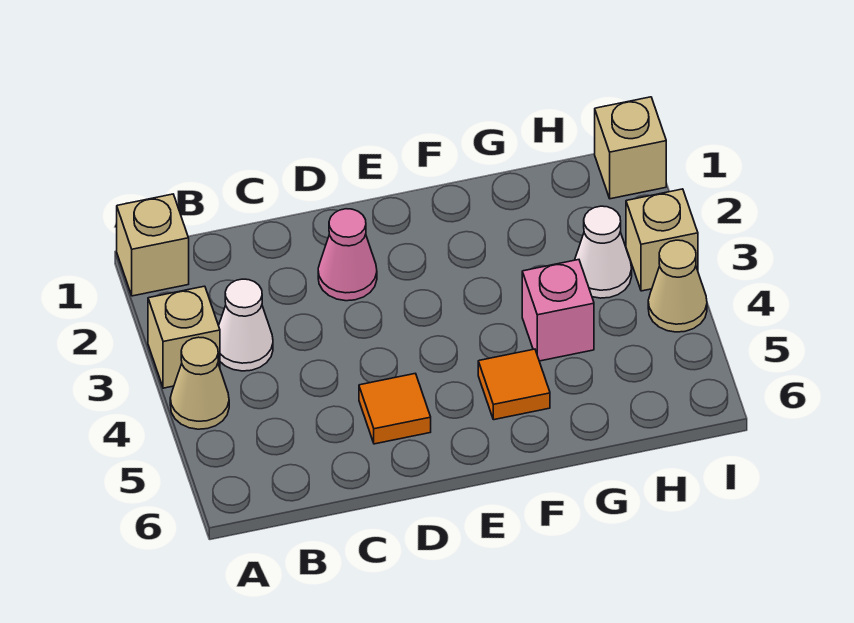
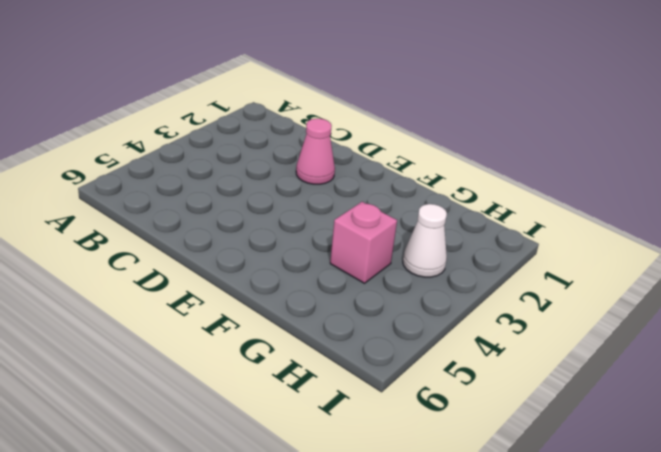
none -> tan brick A1 level 1
none -> tan brick A3 level 1
none -> tan cone A4 level 1

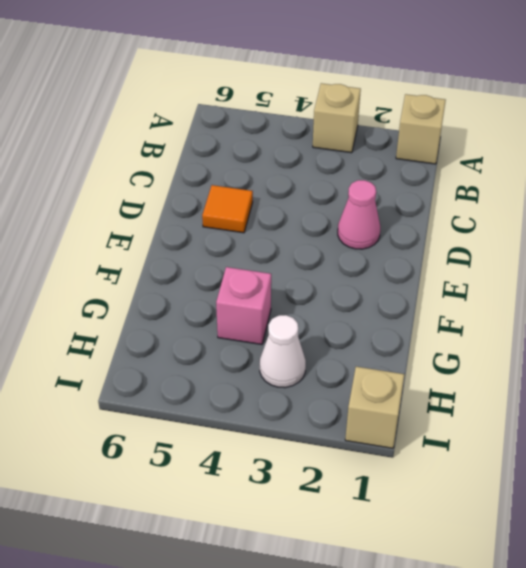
none -> tan cone A4 level 1
none -> white cone B3 level 1
none -> orange tile F5 level 1

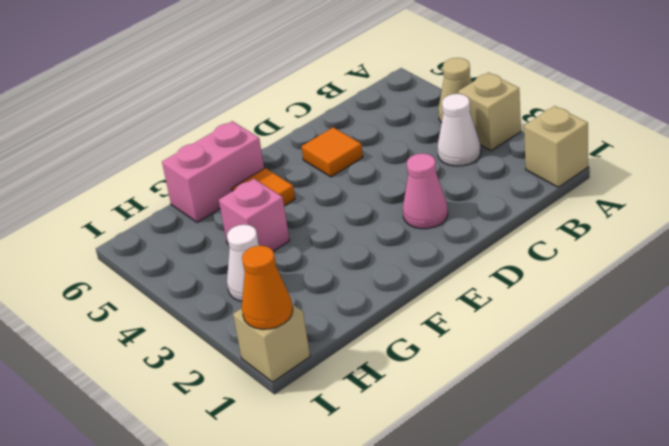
pink brick F6:G6 level 1 -> none
orange cone I1 level 2 -> none
none -> tan brick I3 level 1
none -> tan cone I4 level 1

